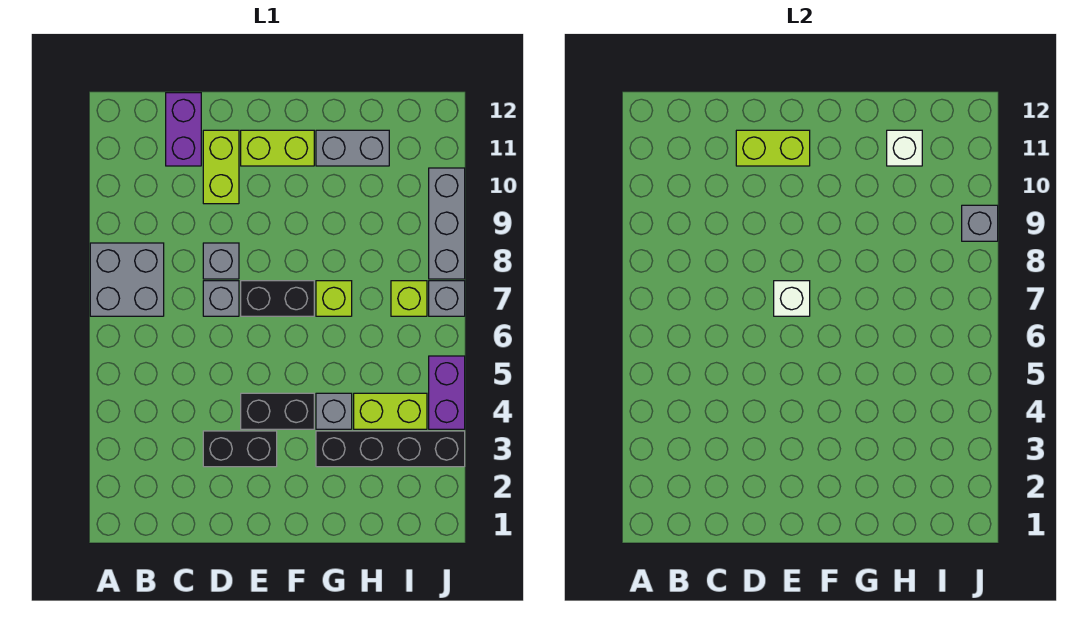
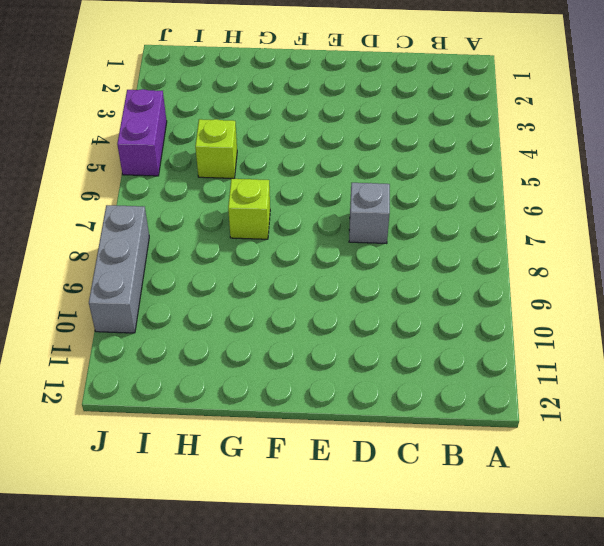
lime brick H5 level 1 -> lime brick I7 level 1
none -> grey brick A7:B8 level 1
none -> purple brick C11:C12 level 1
none -> black brick D3:E3 level 1

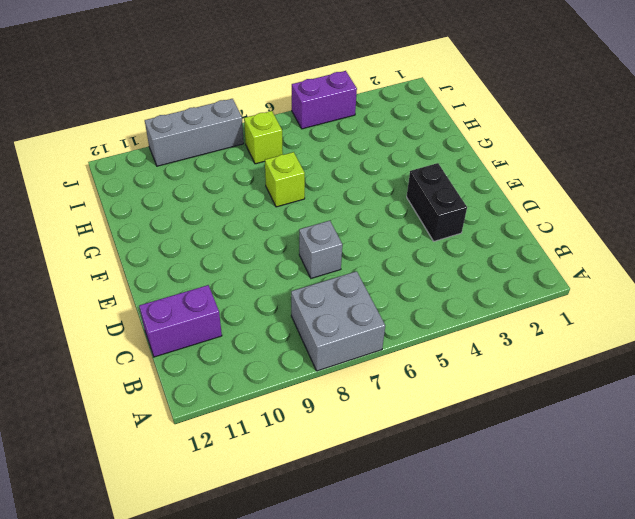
none -> grey brick D8 level 1
none -> lime brick D10:D11 level 1
none -> black brick E4:F4 level 1

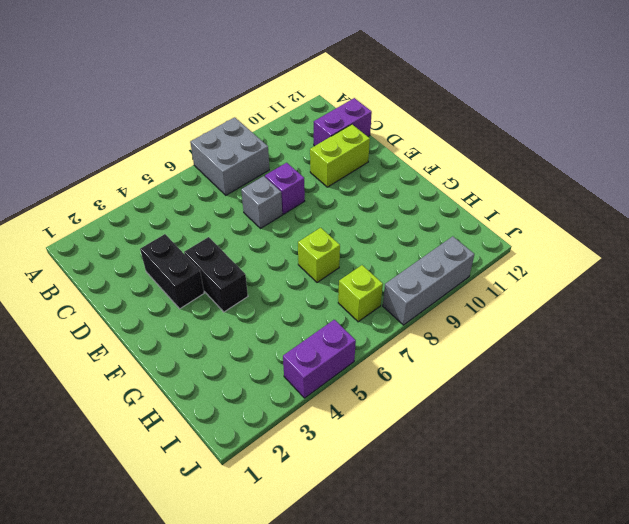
purple brick D8 level 1 -> grey brick D8 level 1
none -> black brick E7:F7 level 1
none -> lime brick E11:F11 level 1
none -> black brick G3:J3 level 1

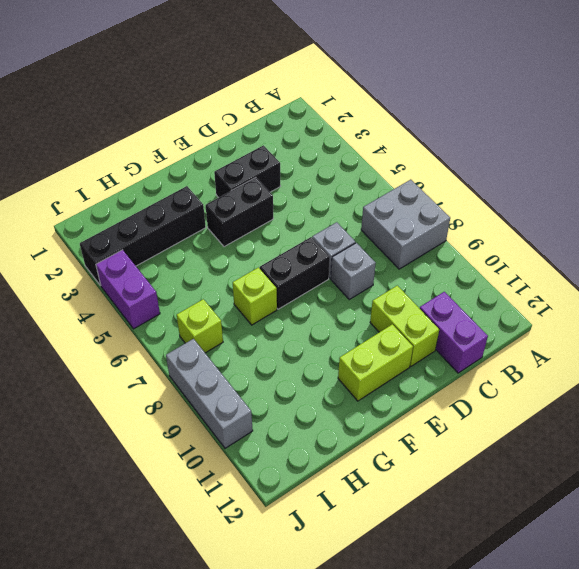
none -> grey brick G4 level 1
none -> grey brick G11:H11 level 1
none -> lime brick H4:I4 level 1

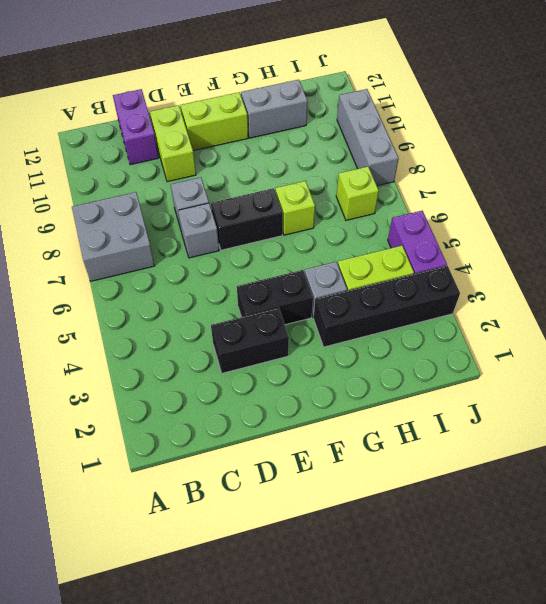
none -> grey brick J7 level 1
none -> lime brick D11:E11 level 2
none -> white brick E7 level 2

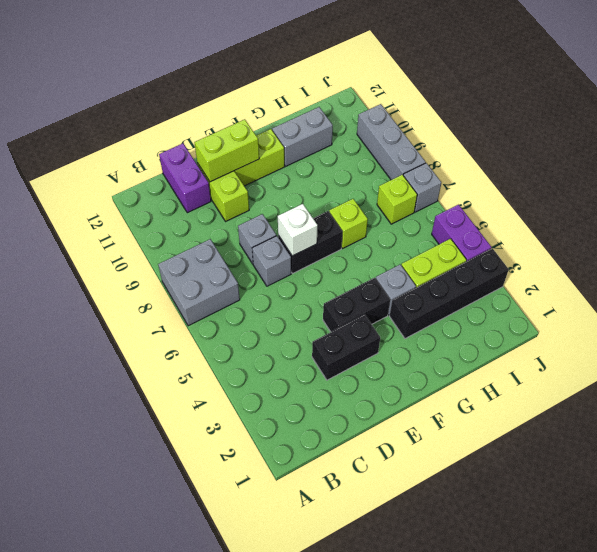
none -> white brick H11 level 2
none -> grey brick J9 level 2

